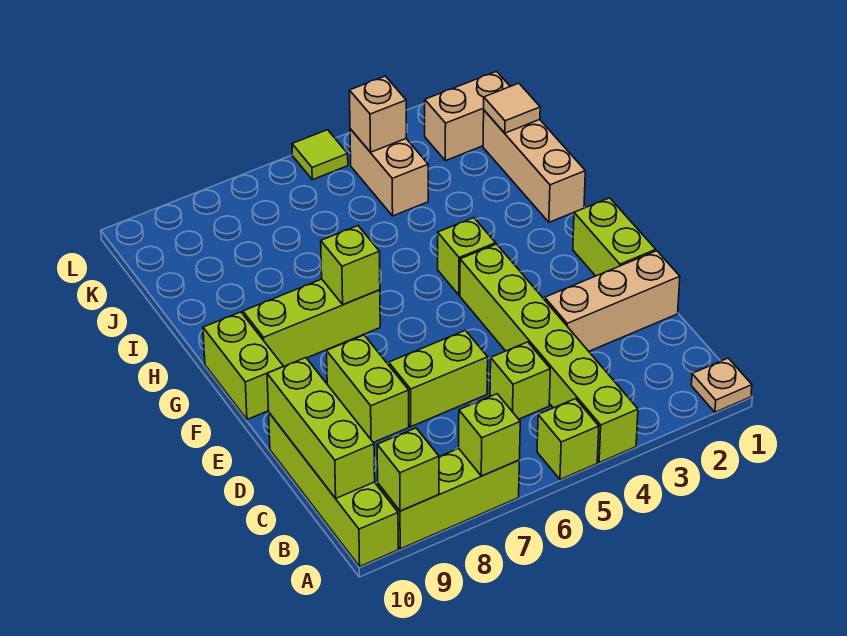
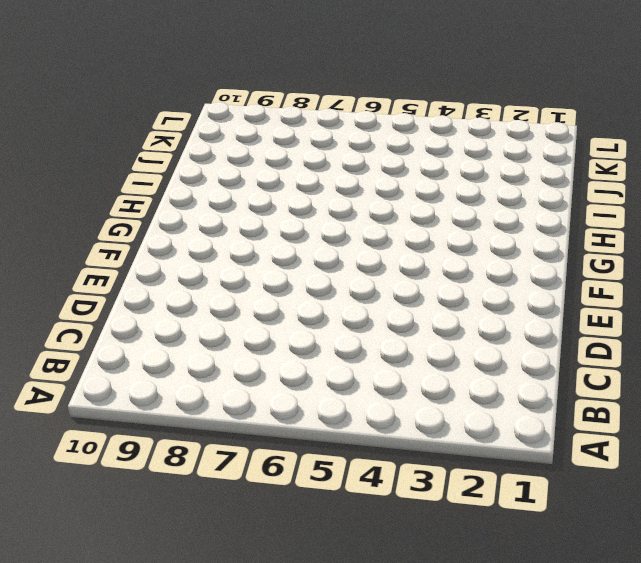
none -> tan plate A1 level 1
none -> lime brick A4:F4 level 1
none -> lime brick A5 level 1

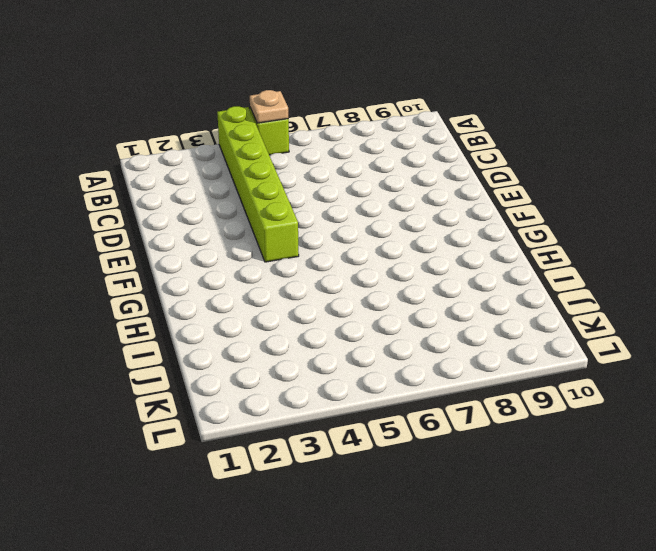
tan plate A5 level 2 -> tan plate A1 level 1
none -> lime brick A7:A9 level 1
none -> lime brick A10:D10 level 1
none -> lime brick C5 level 1

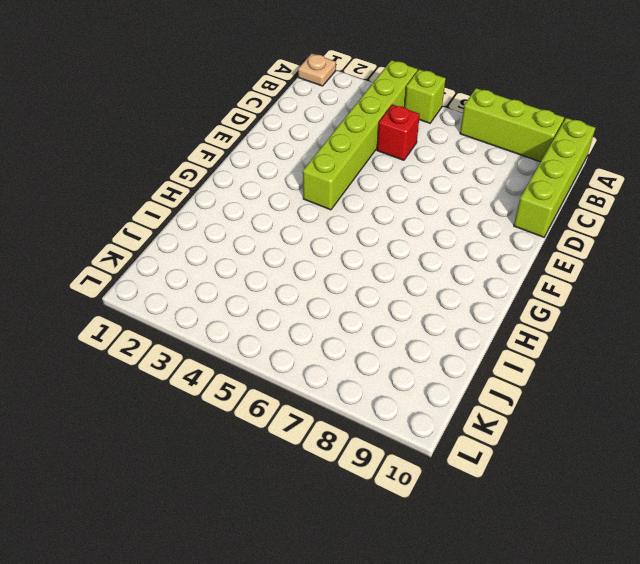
red brick C5 level 1 -> lime brick C5 level 1
none -> tan brick D1:D3 level 1
none -> lime brick D6:D7 level 1
none -> lime brick D8:E8 level 1

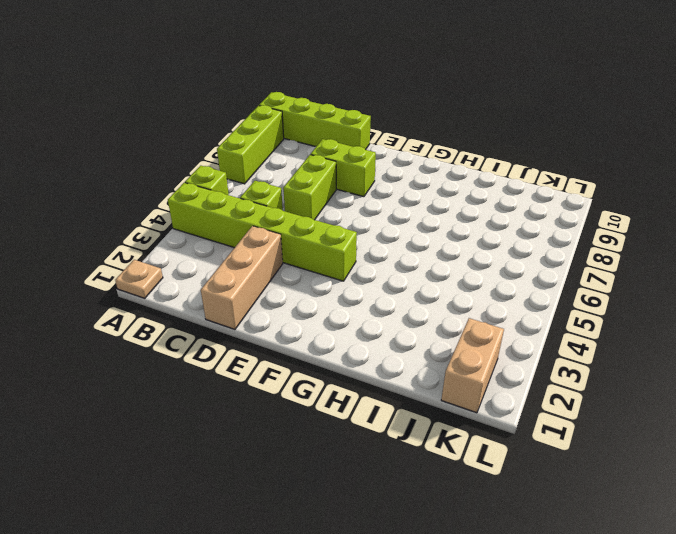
none -> lime brick E1:F1 level 1
none -> lime brick F10:G10 level 1
none -> lime brick G4 level 1

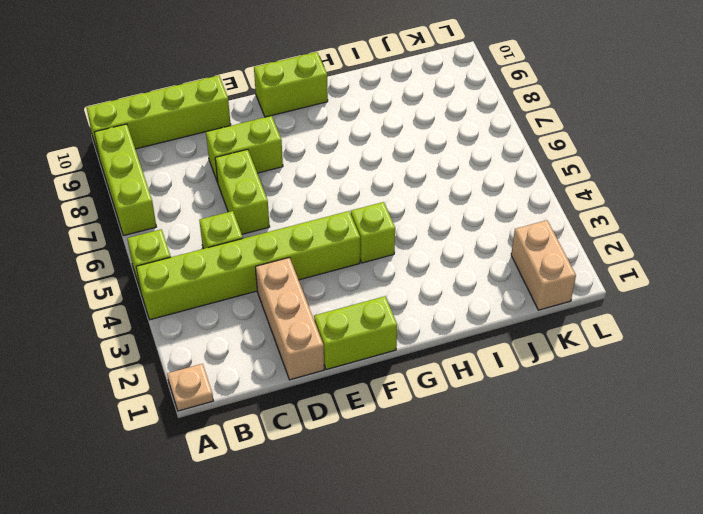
none -> lime brick G7:G9 level 1
none -> tan brick H1:J1 level 1
none -> tan brick J4:K4 level 1

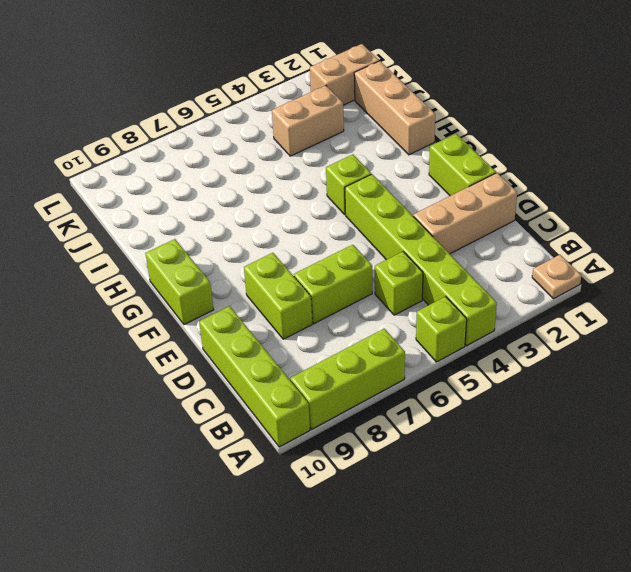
tan brick J3:J4 level 1 -> tan brick J4:K4 level 1
none -> lime brick G7:G9 level 1
none -> lime tile L5 level 1
none -> lime brick A7 level 2

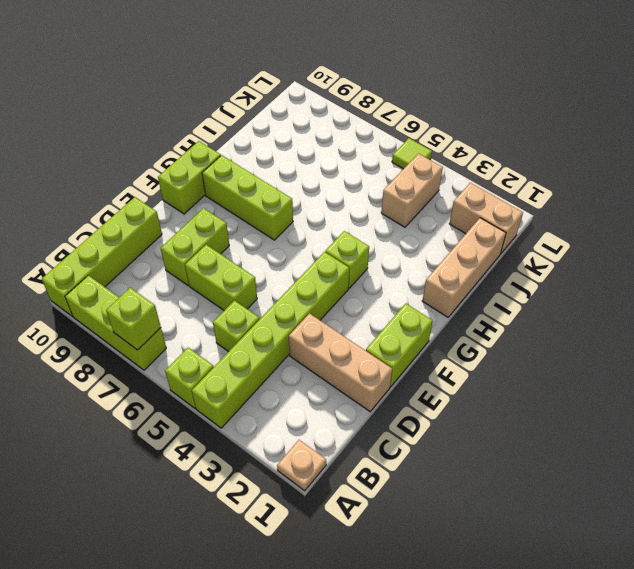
none -> lime brick A9 level 2
none -> lime brick B10:D10 level 2
none -> lime brick G7 level 2

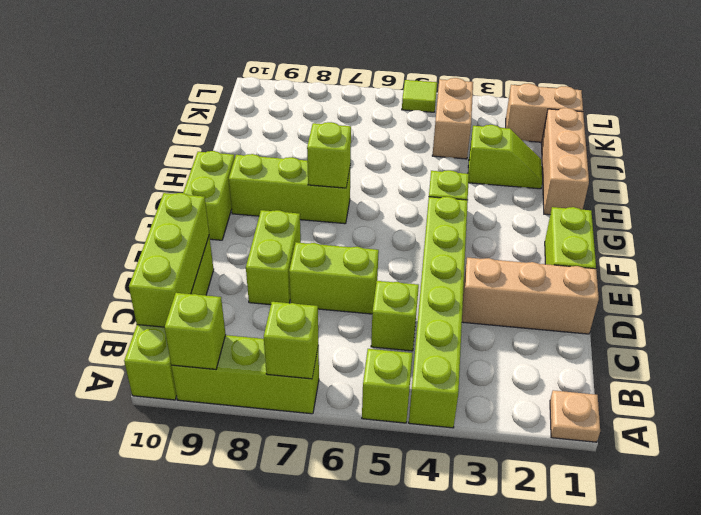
lime slope I2:I3 level 1 top 3 -> none
none -> tan tile J1 level 2
none -> tan brick K4 level 2

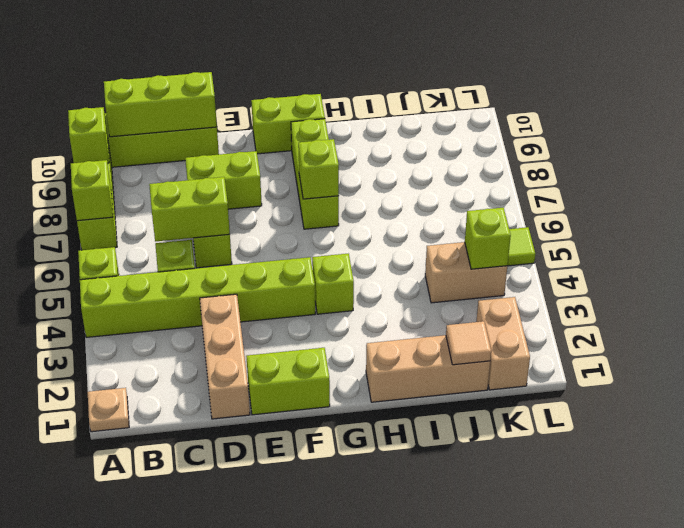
lime brick C6:D6 level 2 -> none
lime brick K4 level 2 -> tan brick K4 level 2

